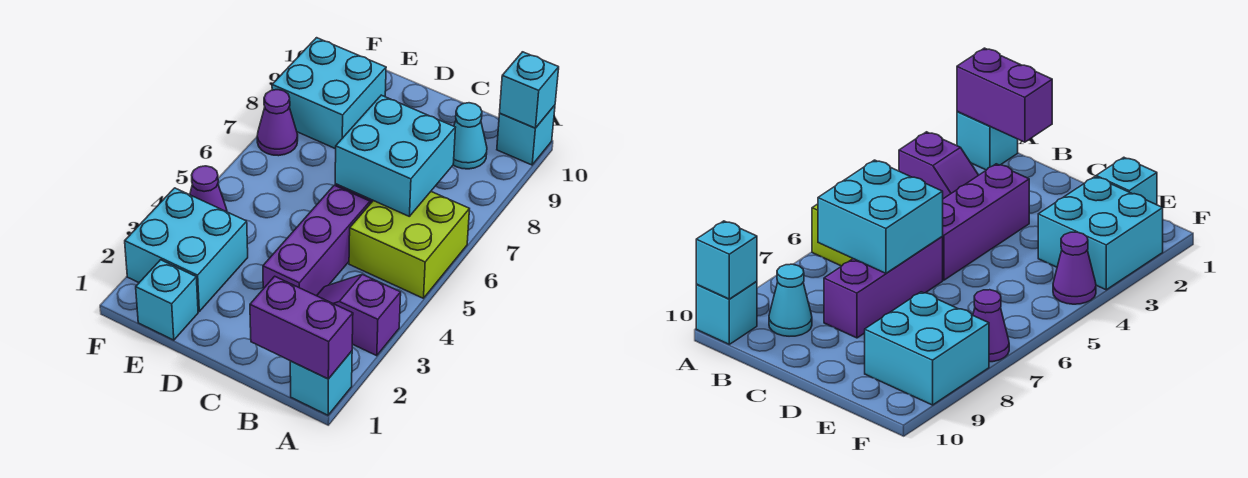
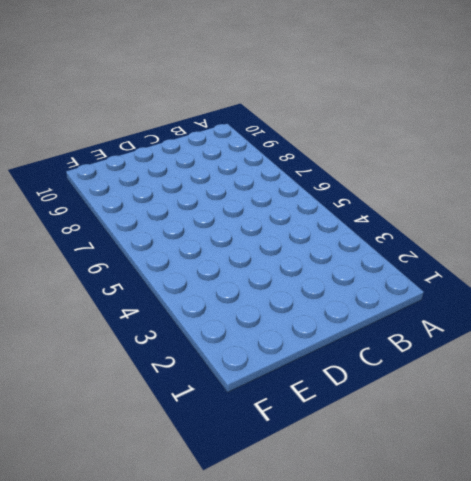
none -> cyan brick A1 level 1
none -> purple slope A3:B3 level 1 top A
none -> lime brick A5:B6 level 1

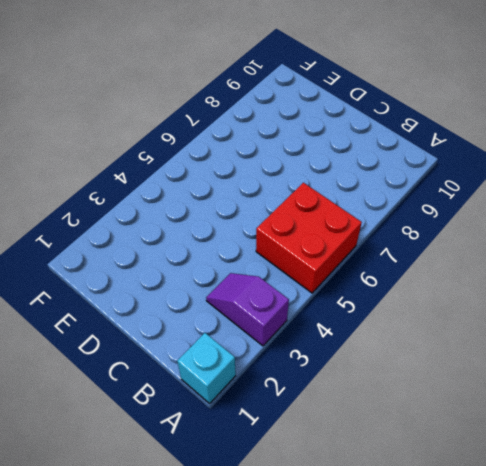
red brick A5:B6 level 1 -> lime brick A5:B6 level 1
none -> cyan brick A10 level 1
none -> cyan cone B9 level 1
none -> purple brick C3:C5 level 1

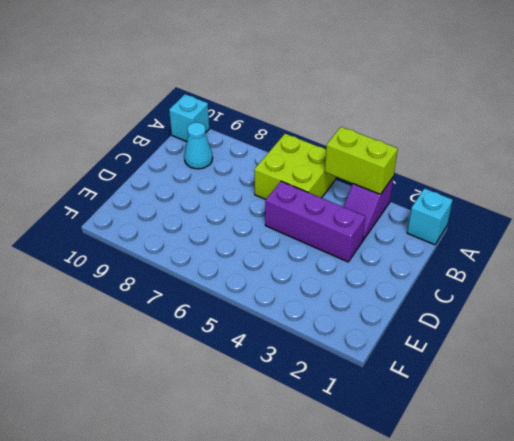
lime brick A3:A4 level 2 -> none
none -> purple brick C6:C8 level 1
none -> cyan brick E1 level 1
none -> cyan brick E2:F3 level 1

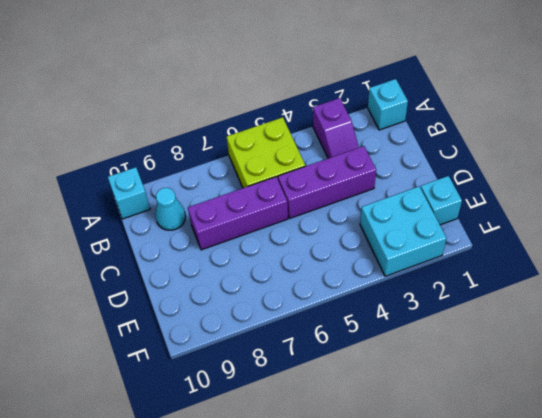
none -> cyan brick E8:F9 level 1
none -> purple cone F4 level 1
none -> purple cone F7 level 1

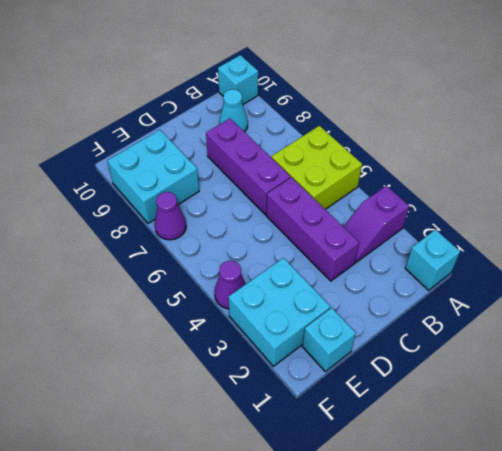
none -> purple brick A1:B1 level 2
none -> cyan brick A10 level 2
none -> cyan brick B6:C7 level 2

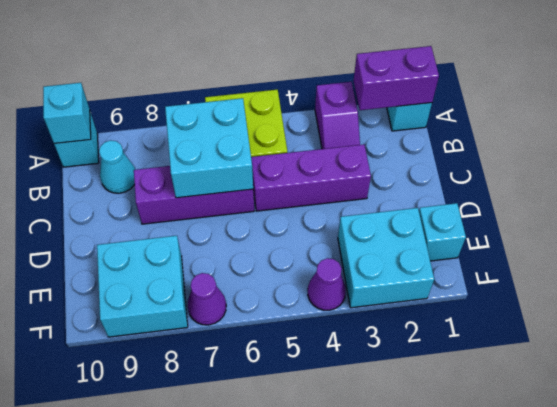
purple brick A1:A2 level 2 -> purple brick A1:B1 level 2

